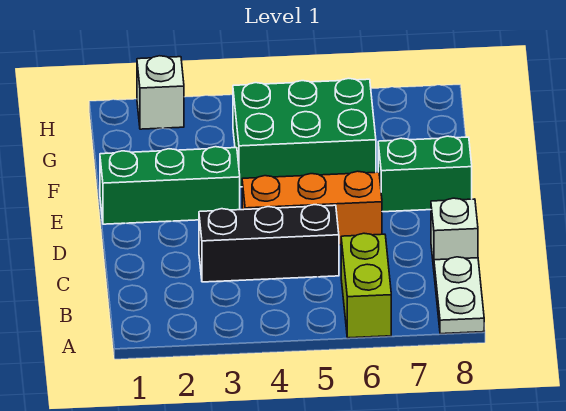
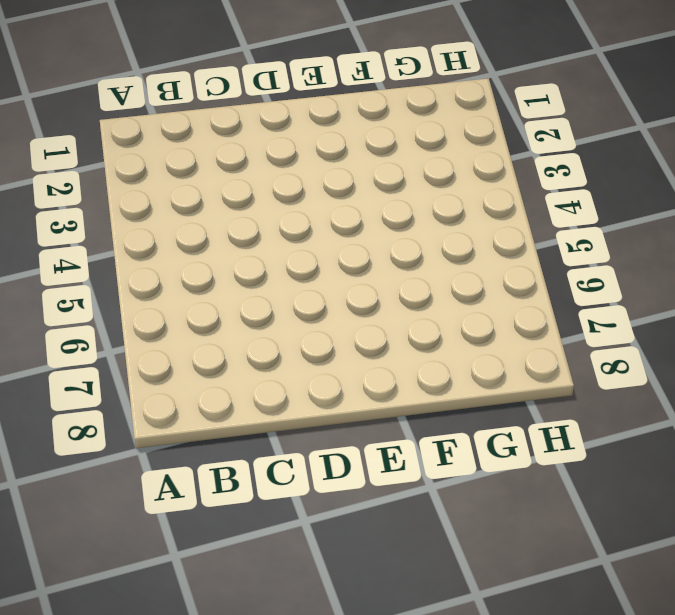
none -> lime brick A6:B6 level 1
none -> white plate A8:B8 level 1

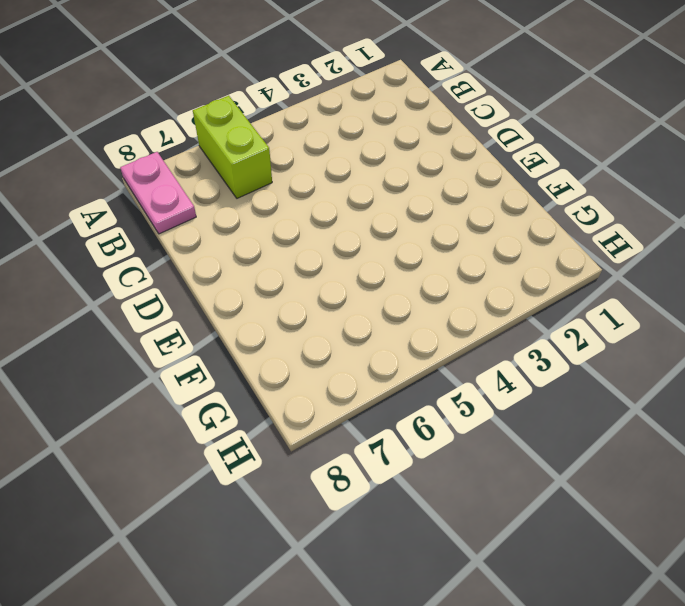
pink plate A8:B8 level 1 -> white plate A8:B8 level 1
none -> black brick C3:C5 level 1
none -> white brick C8 level 1

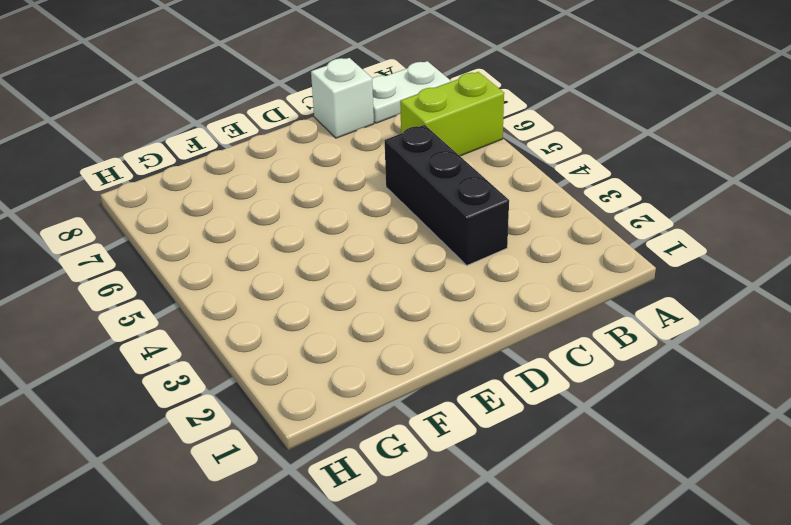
none -> orange brick D4:D6 level 1
none -> green brick E1:E3 level 1

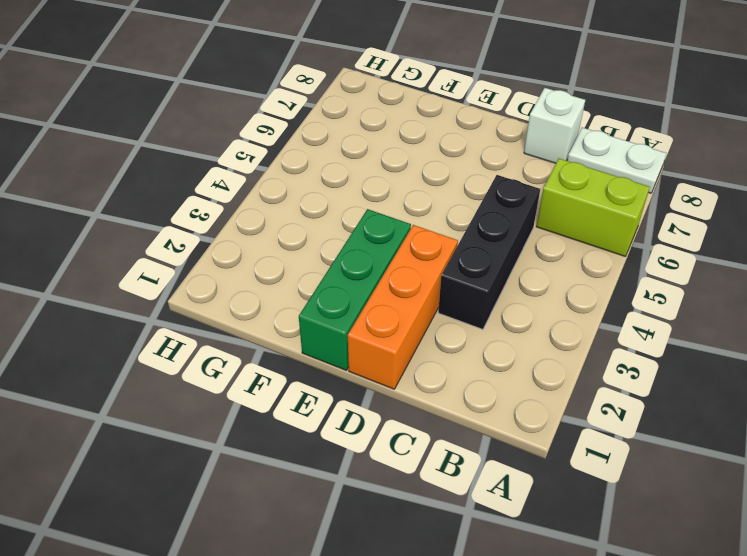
orange brick D1:D3 level 1 -> orange brick D4:D6 level 1
none -> green brick E7:E8 level 1
none -> green brick F4:G6 level 1

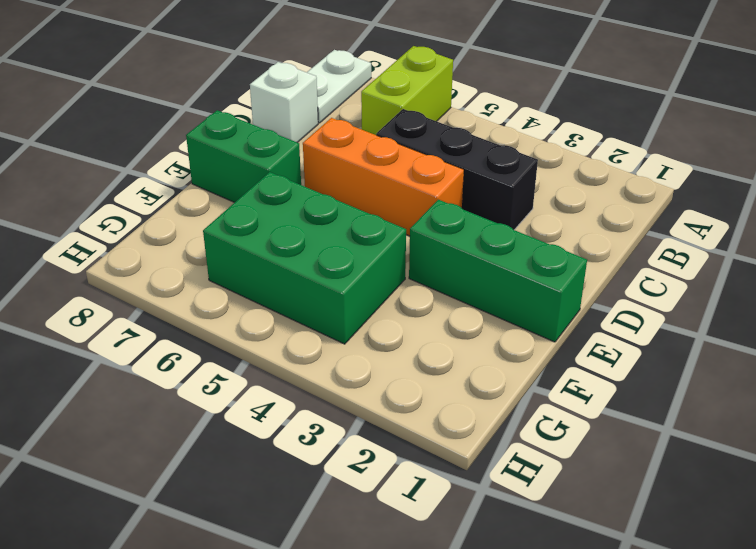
none -> white brick H2 level 1

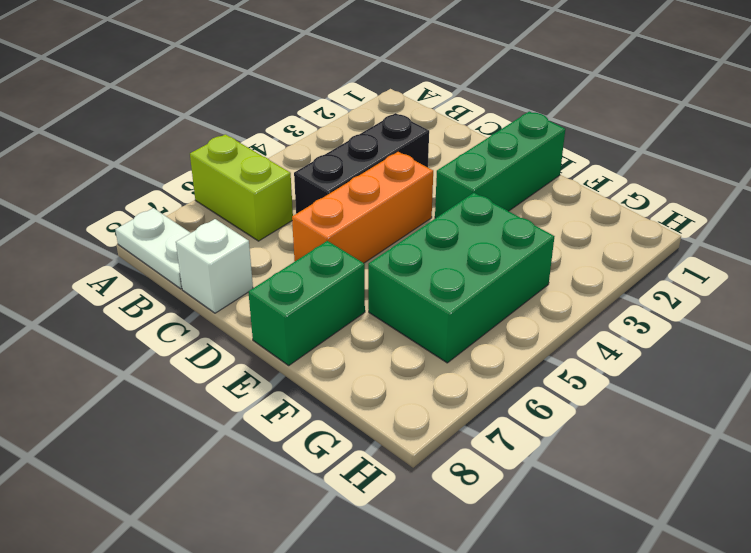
none -> white brick H2 level 1

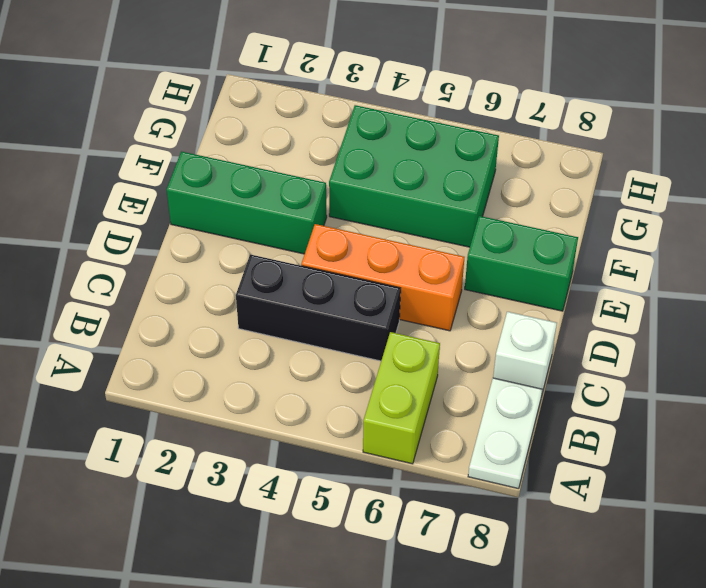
none -> white brick H2 level 1

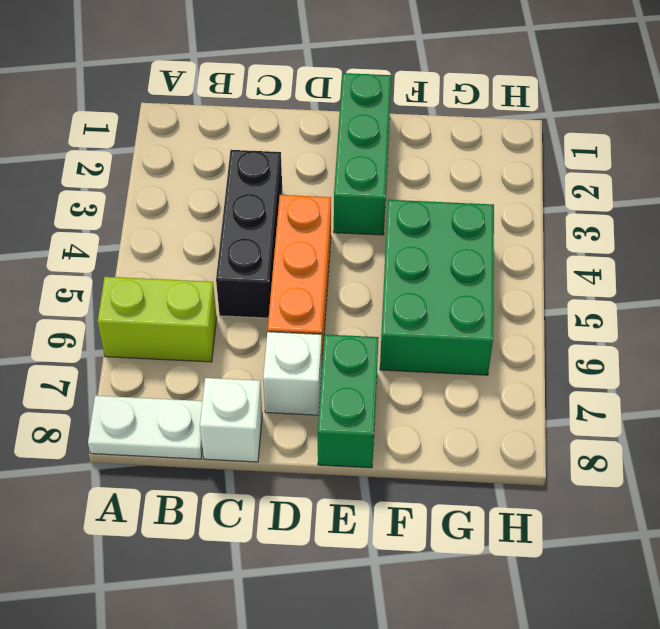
white brick D7 level 1 -> white brick H2 level 1

